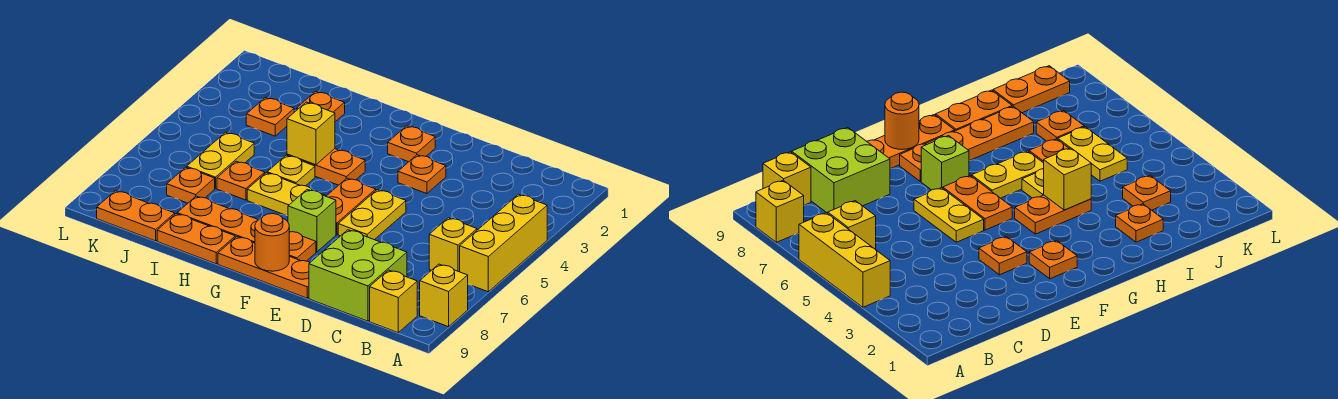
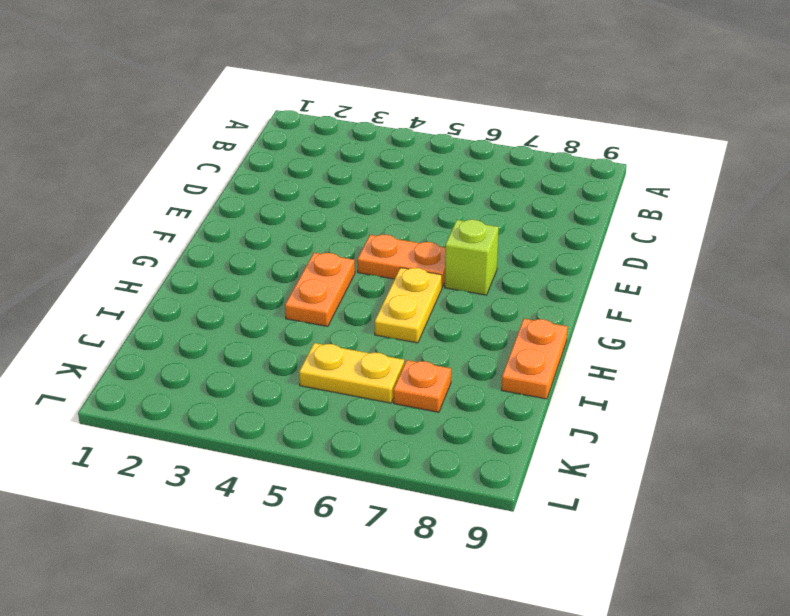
none -> yellow brick A4:A6 level 1
none -> yellow brick A8 level 1
none -> yellow brick B6 level 1

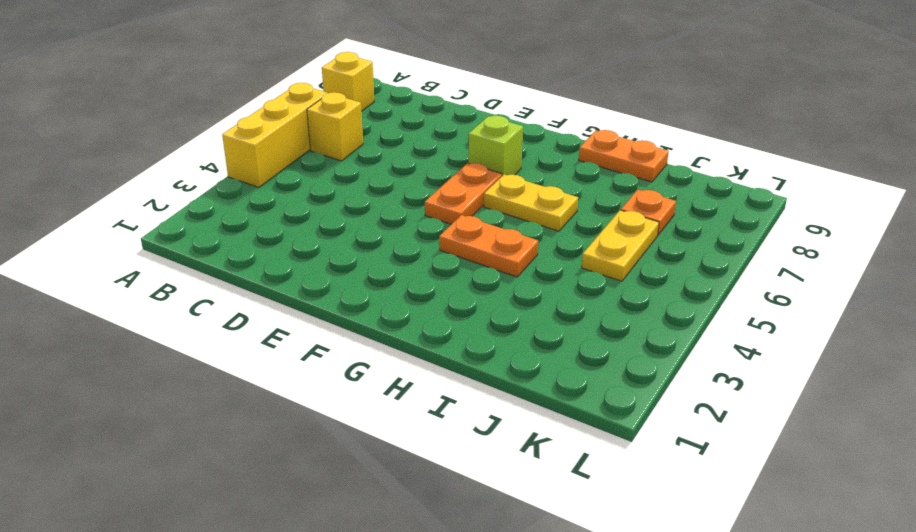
none -> yellow brick B9 level 1
none -> lime brick C8:D9 level 1
none -> orange plate E3 level 1

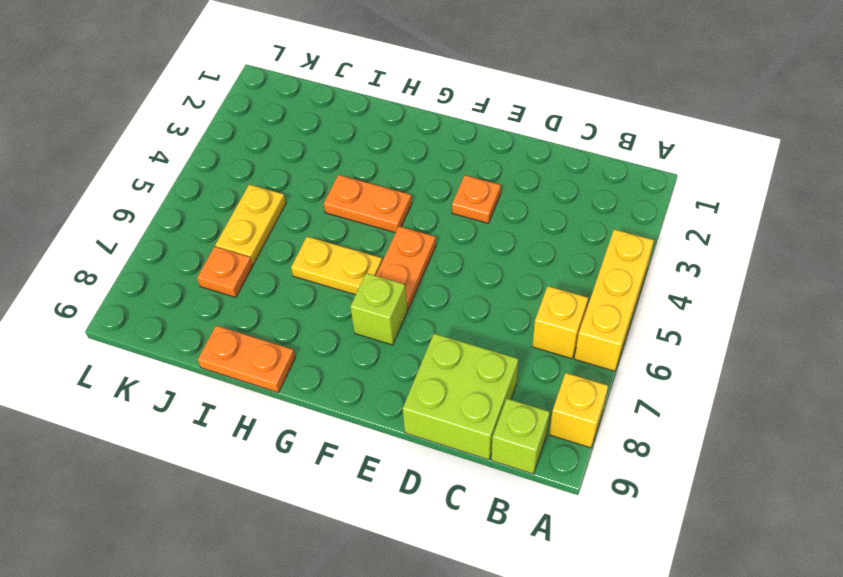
lime brick B9 level 1 -> yellow brick B9 level 1
none -> yellow plate E5:E6 level 1
none -> orange plate E9:G9 level 1
none -> orange plate F2 level 1

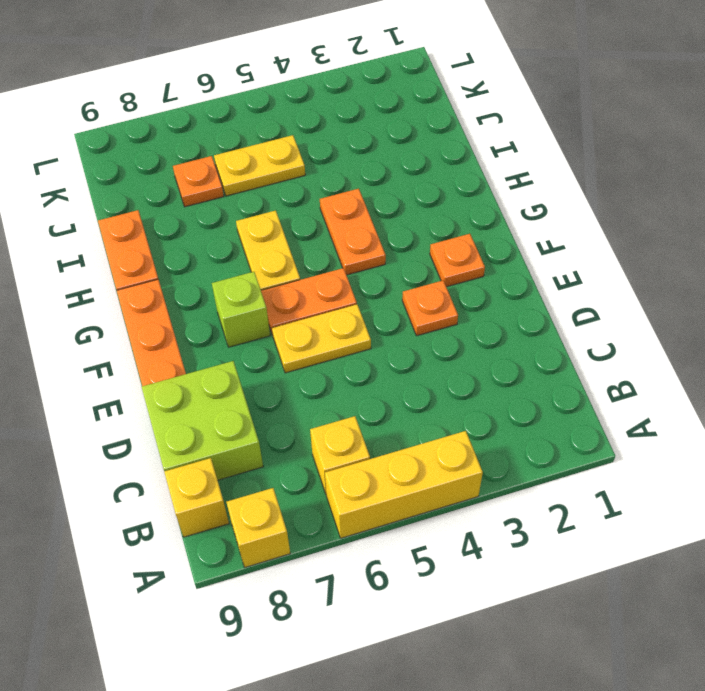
none -> orange plate F8:I8 level 1
none -> yellow plate H5 level 1
none -> orange plate I2 level 1

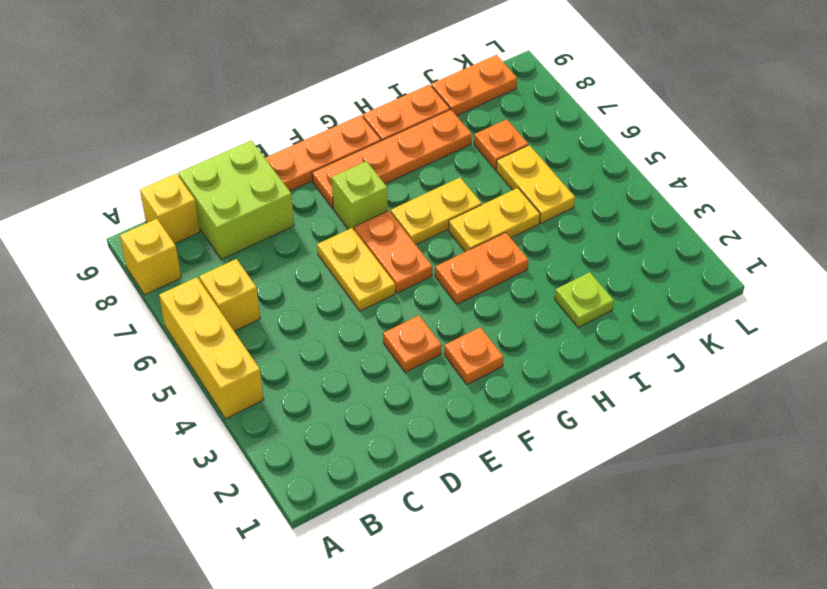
yellow plate H5:I5 level 1 -> yellow plate H5 level 1
lime plate I2 level 1 -> orange plate I2 level 1
none -> orange plate I6 level 1
none -> orange plate J3 level 1
none -> orange round brick F9 level 2

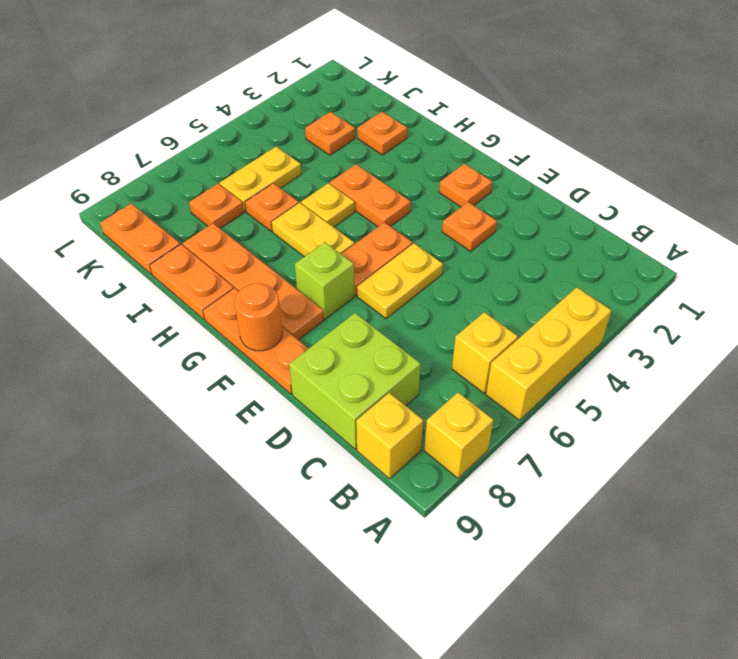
none -> yellow brick H4 level 2

